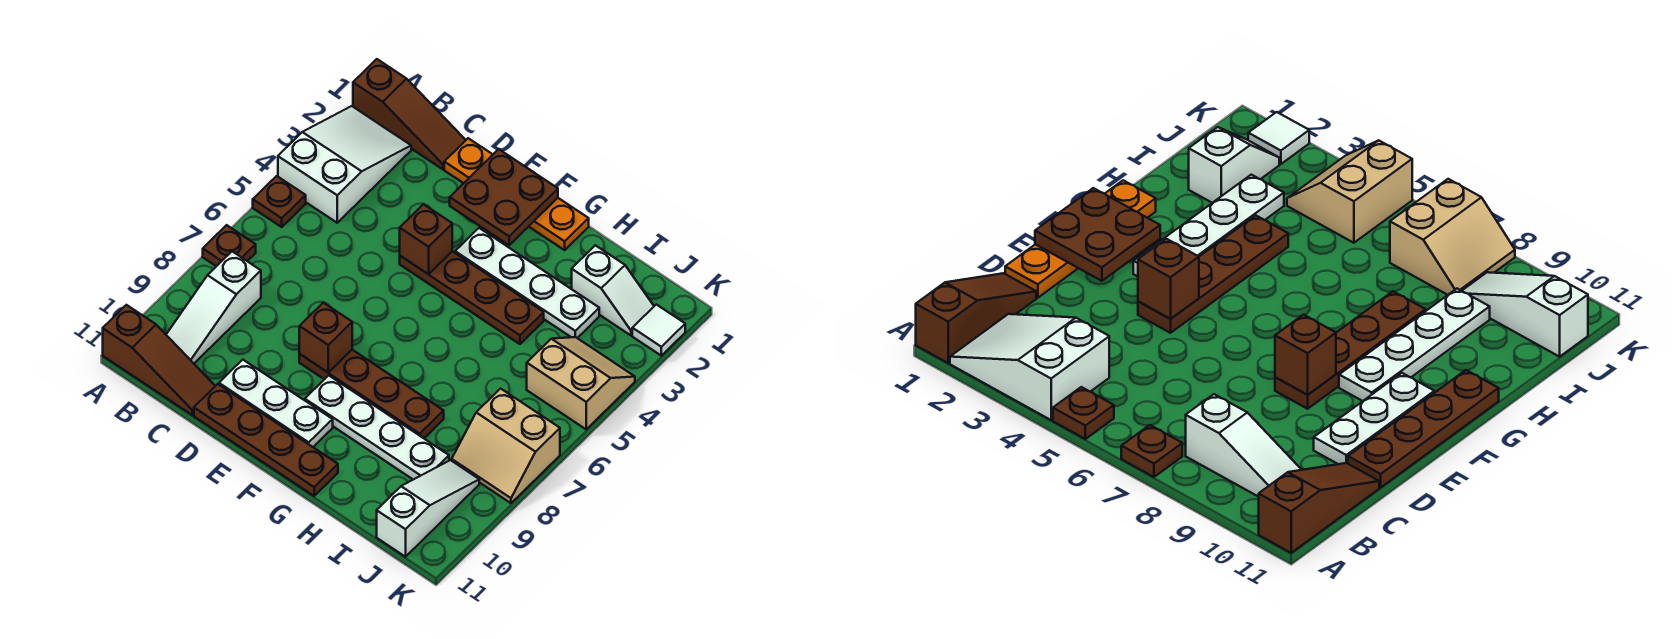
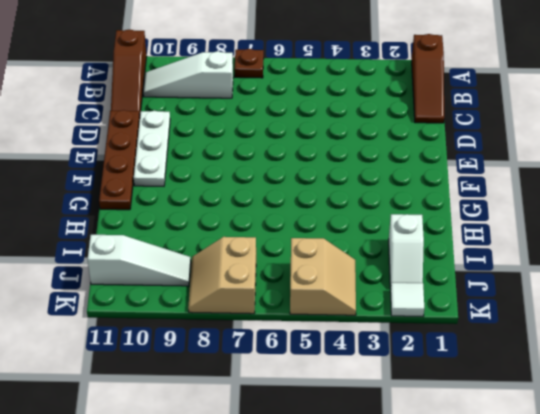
none -> white slope A2:B4 level 1 top 4
none -> brown plate A5 level 1
none -> orange plate D1:G1 level 1

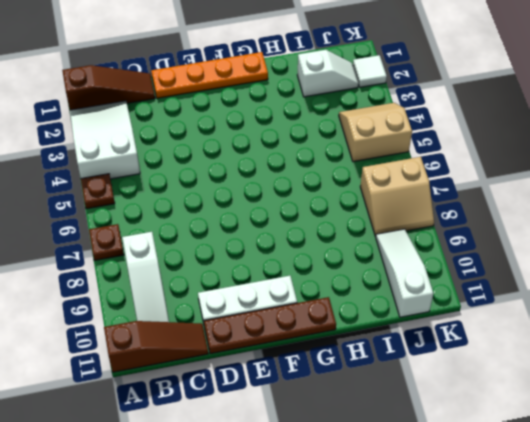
none -> brown plate E4:H4 level 1
none -> brown plate E8:H8 level 1
none -> white plate F3:I3 level 1

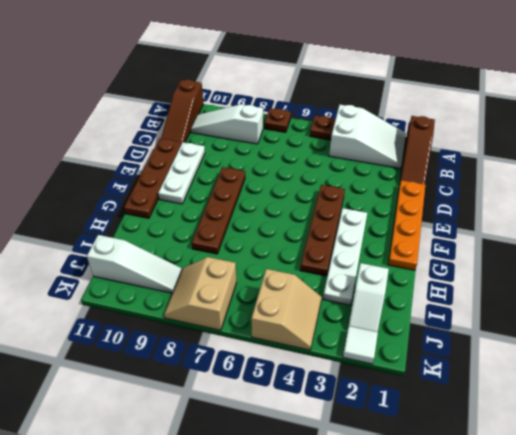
none -> white plate F9:I9 level 1
none -> brown plate E1:F2 level 2
none -> brown brick E4 level 2

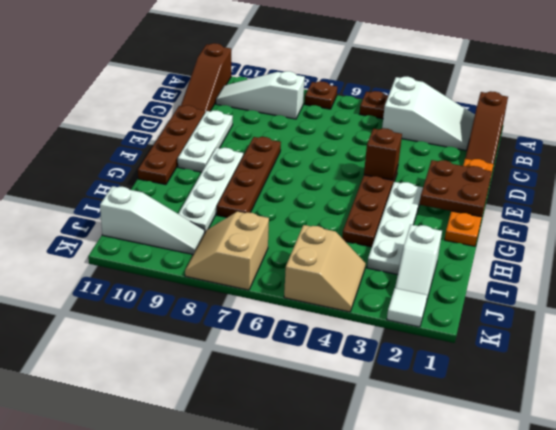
none -> brown brick E8 level 2

